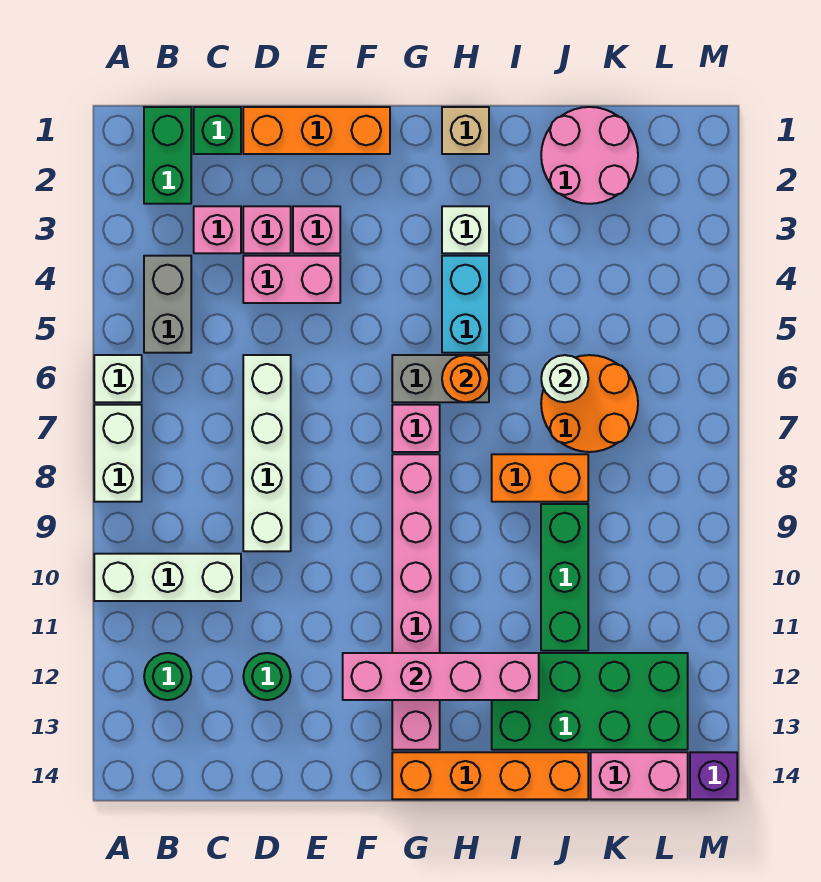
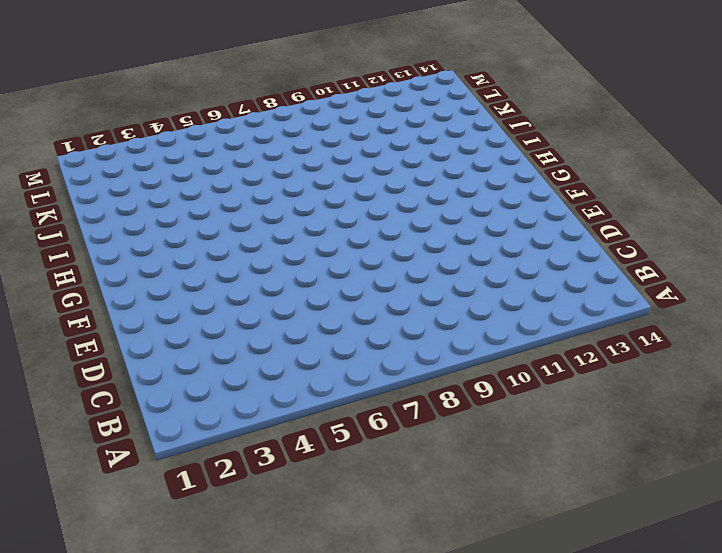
none -> white brick A6 level 1
none -> white brick A7:A8 level 1
none -> white brick A10:C10 level 1
none -> green brick B1:B2 level 1

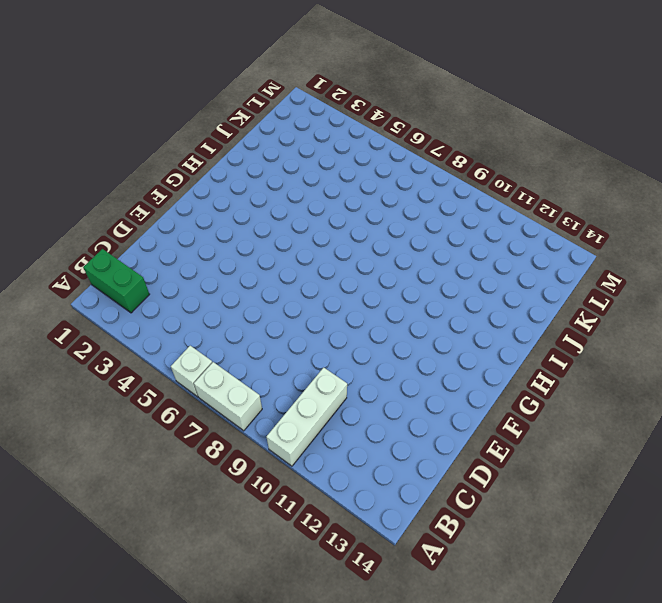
none -> grey brick B4:B5 level 1
none -> green round brick B12 level 1
none -> green brick C1 level 1
none -> pink brick C3 level 1

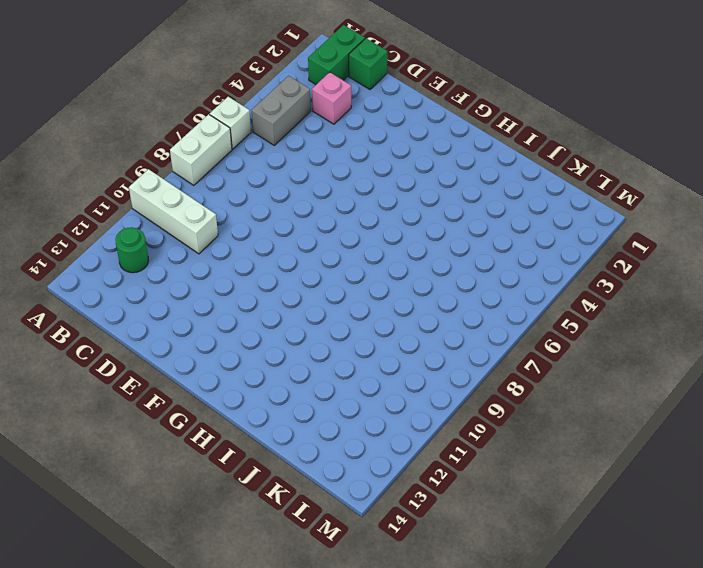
none -> orange brick D1:F1 level 1
none -> pink brick D3 level 1
none -> pink brick D4:E4 level 1
none -> white brick D6:D9 level 1

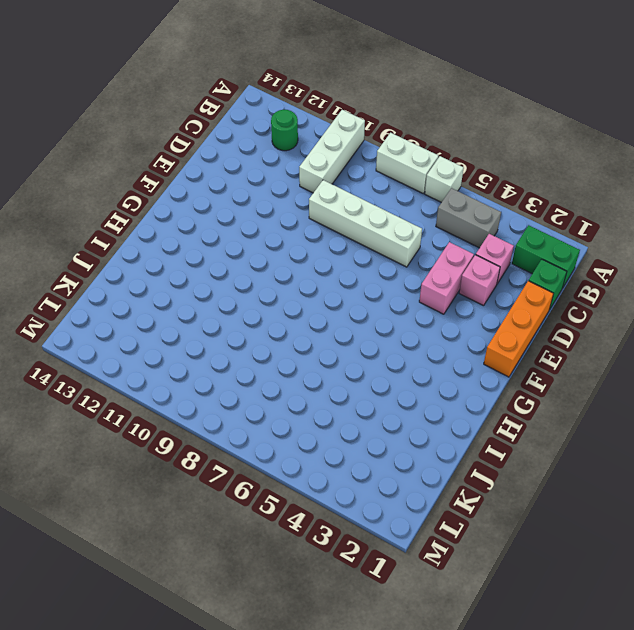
none -> green round brick D12 level 1
none -> pink brick E3 level 1
none -> grey brick G6:H6 level 1
none -> pink brick G7 level 1

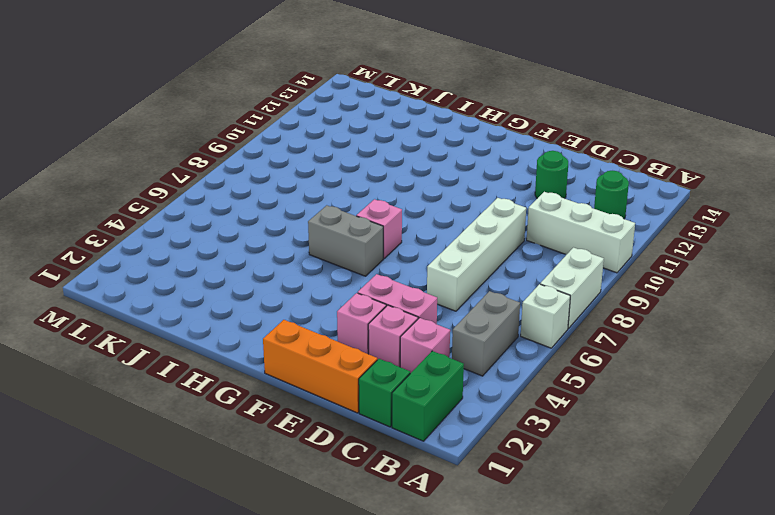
none -> pink brick G8:G13 level 1
none -> orange brick G14:J14 level 1
none -> tan brick H1 level 1
none -> white brick H3 level 1

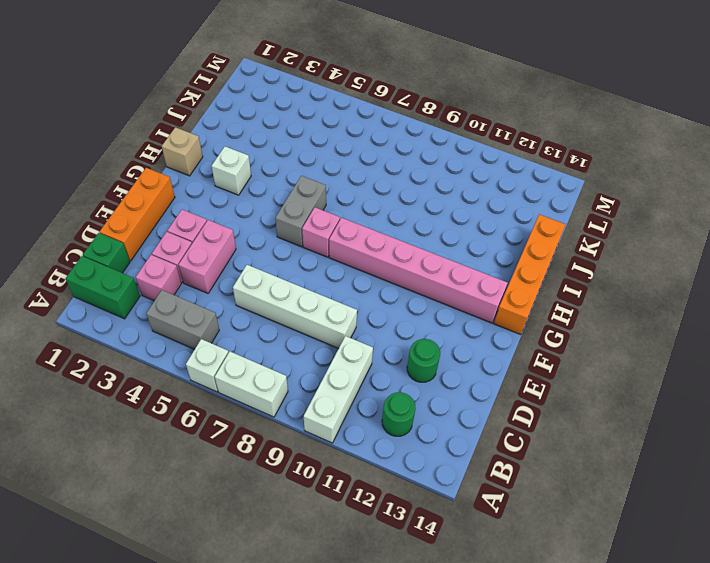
none -> cyan brick H4:H5 level 1
none -> orange brick I8:J8 level 1
none -> green brick I12:L13 level 1
none -> pink round brick J1:K2 level 1

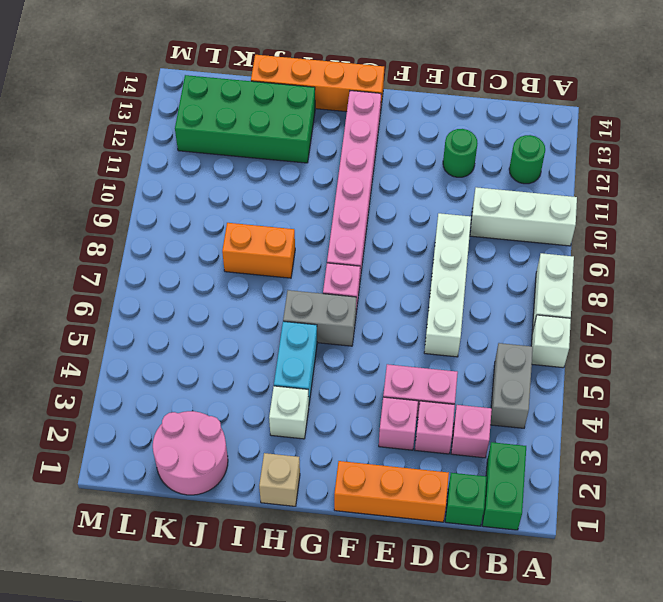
none -> orange round brick J6:K7 level 1
none -> green brick J9:J11 level 1
none -> pink brick K14:L14 level 1
none -> purple brick M14 level 1

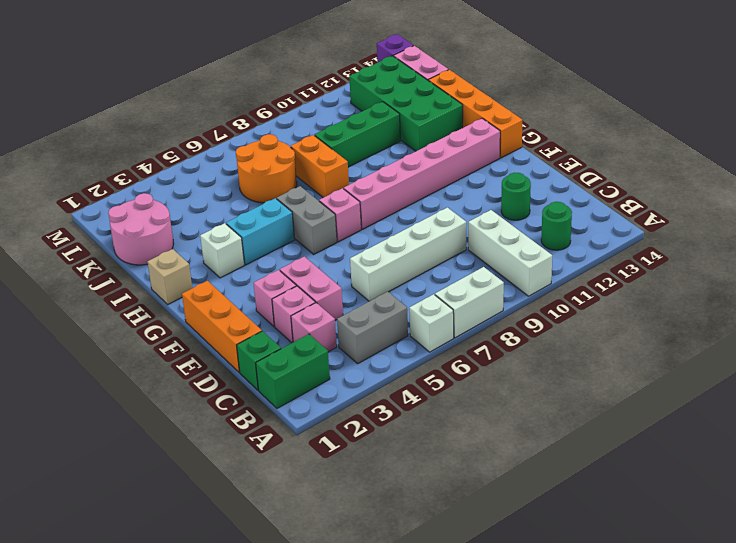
none -> pink brick F12:I12 level 2
none -> orange round brick H6 level 2
none -> white round brick J6 level 2

